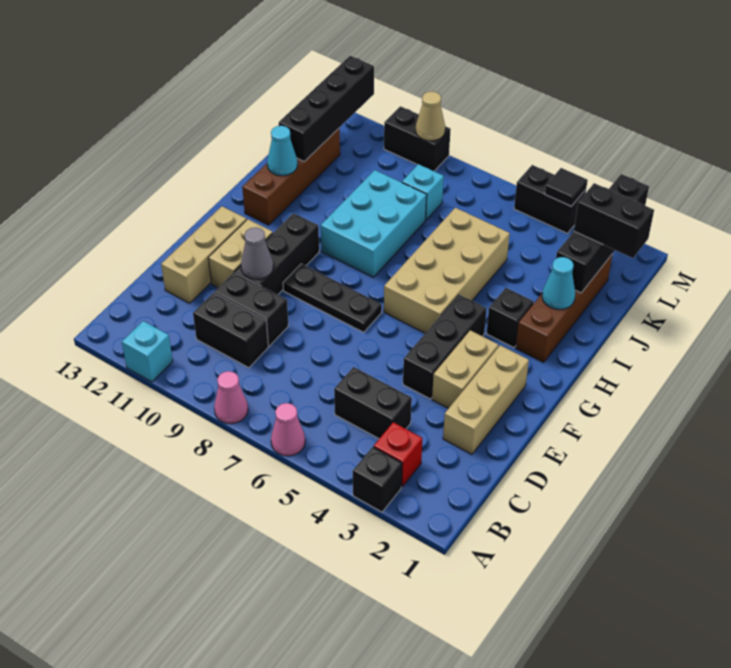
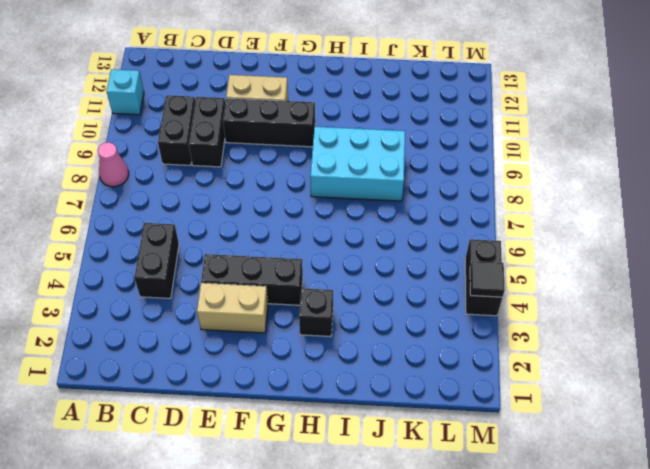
none -> black brick A3 level 1
none -> pink cone A6 level 1
none -> red brick B3 level 1
none -> tan brick D2:F2 level 1

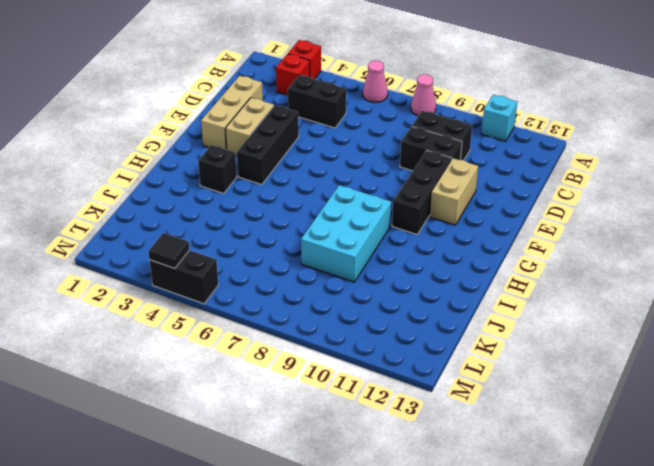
red brick A3 level 1 -> black brick A3 level 1
none -> tan brick D12:F12 level 1
none -> black plate F7:F9 level 1
none -> tan brick G5:J6 level 1
none -> brown brick H2:K2 level 1

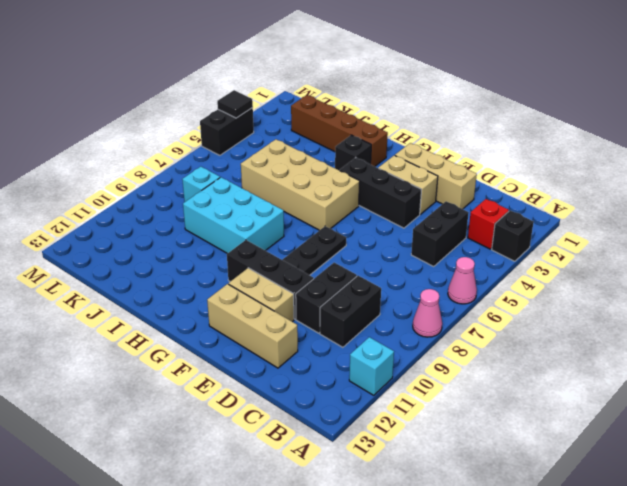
none -> brown brick H12:K12 level 1
none -> black brick M9:M10 level 1
none -> grey cone E10 level 2
none -> cyan cone I2 level 2

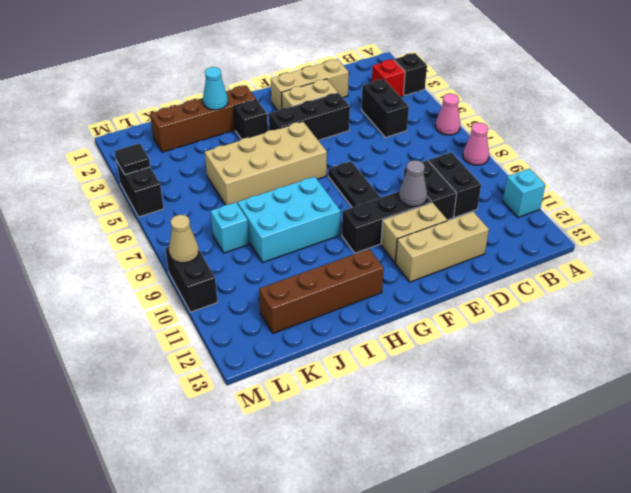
none -> cyan cone I12 level 2
none -> black brick J2:M2 level 2
none -> black brick J12:M12 level 2
none -> black brick K1:K2 level 3

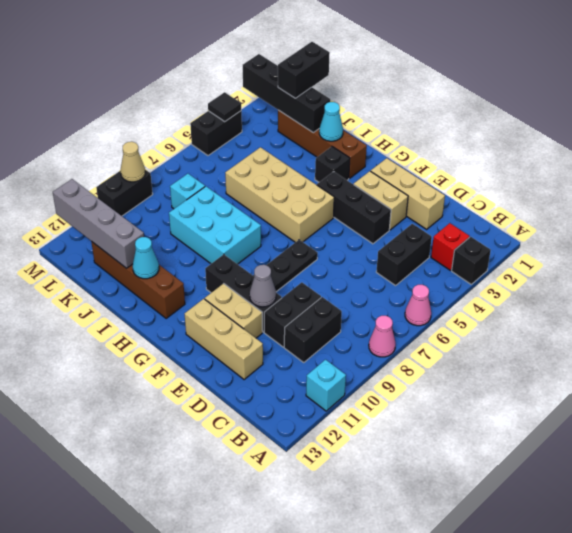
grey brick J12:M12 level 2 -> black brick J12:M12 level 2

